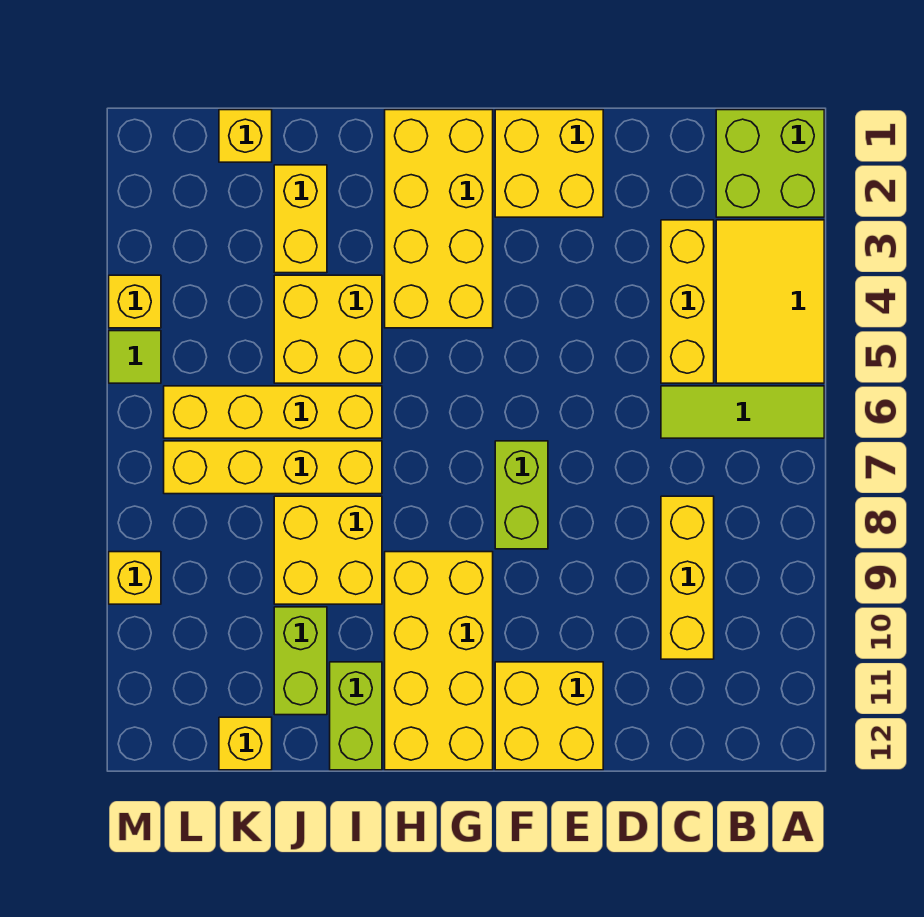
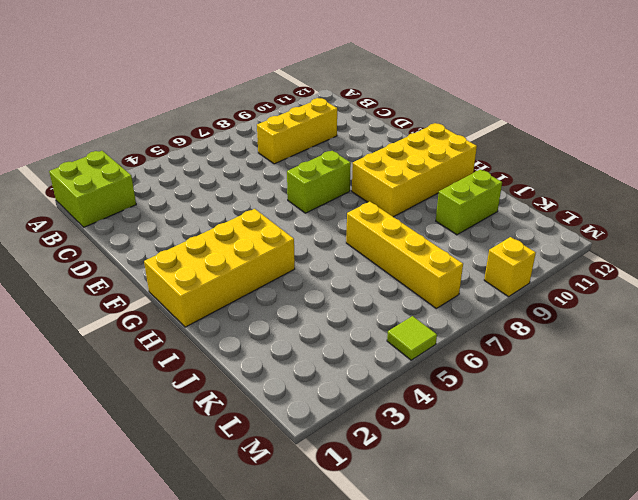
none -> yellow tile A3:B5 level 1
none -> lime tile A6:C6 level 1
none -> yellow brick C3:C5 level 1

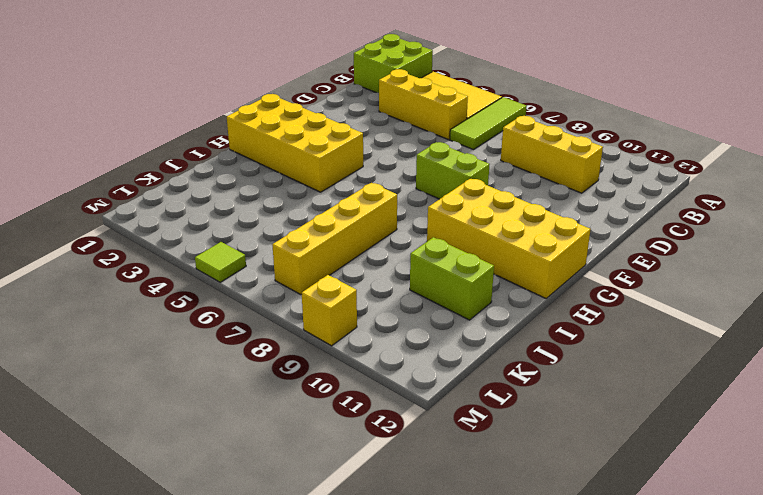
none -> yellow brick E1:F2 level 1
none -> yellow brick E11:F12 level 1
none -> yellow brick I4:J5 level 1

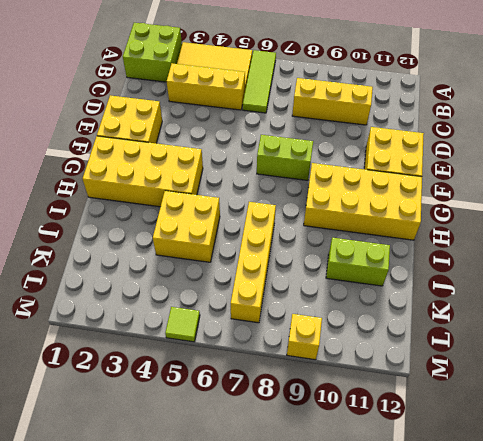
none -> yellow brick I6:L6 level 1
none -> yellow brick I8:J9 level 1
none -> lime brick I11:I12 level 1

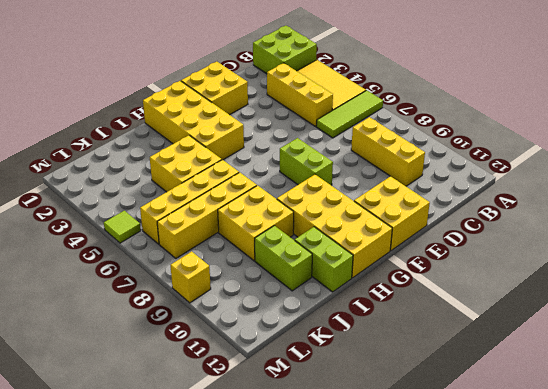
none -> yellow brick J2:J3 level 1
none -> yellow brick K1 level 1
none -> yellow brick K12 level 1

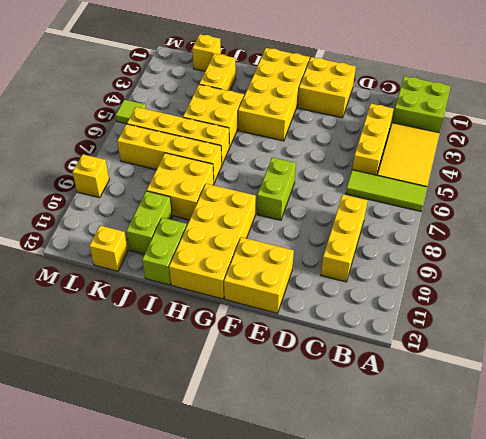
none -> yellow brick M4 level 1

